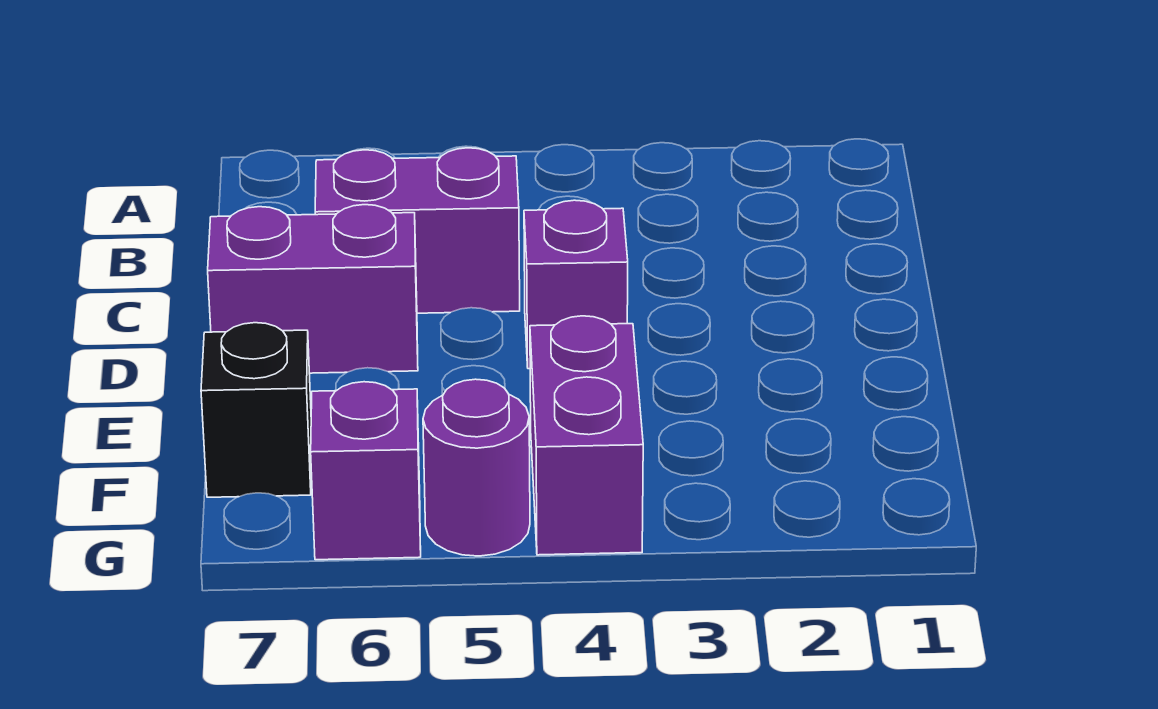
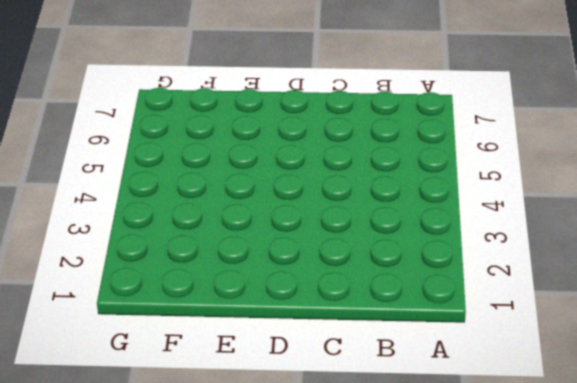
none -> purple brick C5:C6 level 1
none -> purple brick D4 level 1

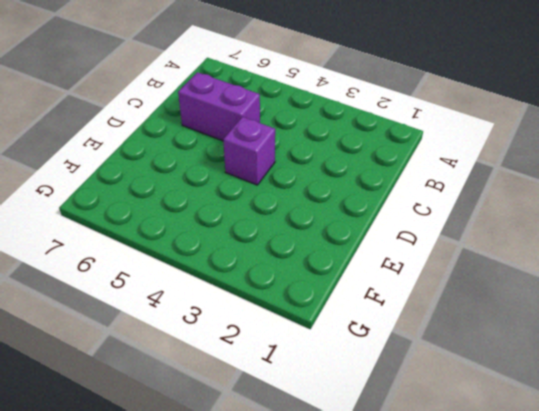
none -> purple brick D6:D7 level 1
none -> purple brick F4:G4 level 1

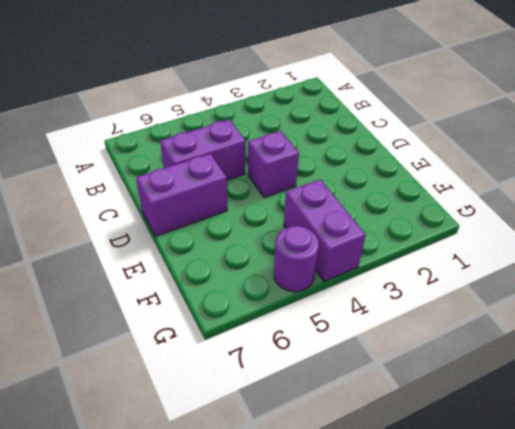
none -> black brick F7 level 1
none -> purple brick G6 level 1

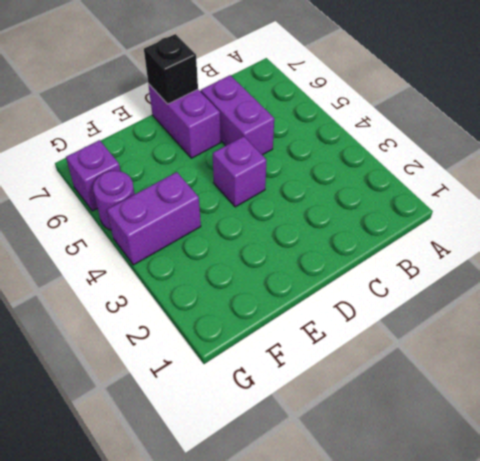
black brick D7 level 2 -> black brick F7 level 1

